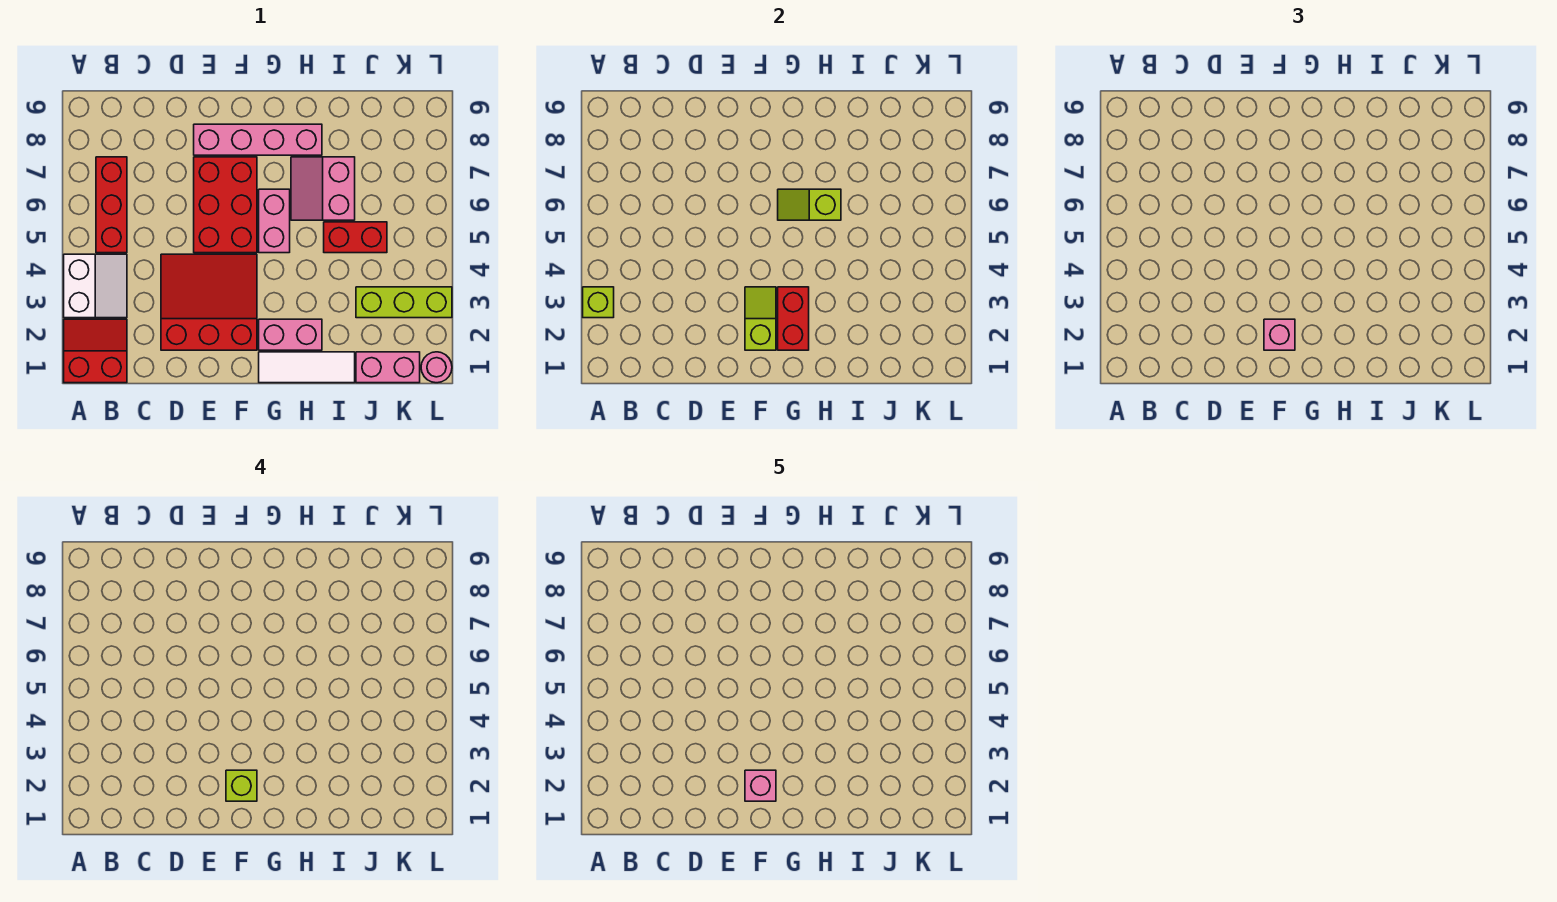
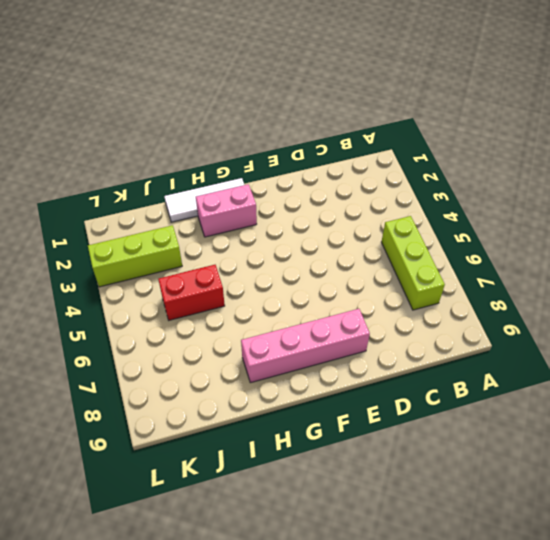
lime brick B5:B7 level 1 -> red brick B5:B7 level 1
none -> red slope A1:B2 level 1 top 1
none -> white slope A3:B4 level 1 top A
none -> red slope D2:F4 level 1 top 2

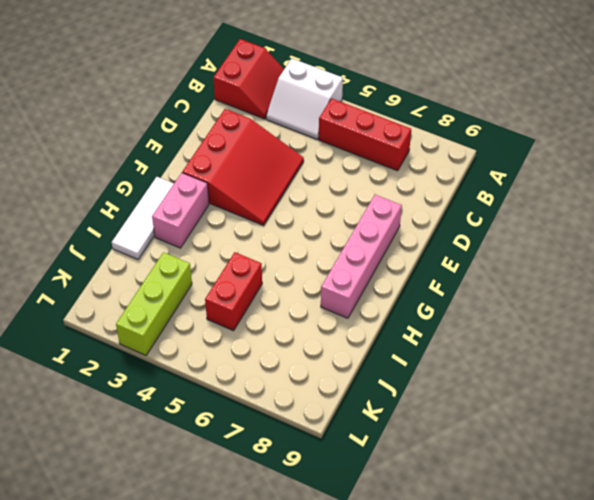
none -> red brick E5:F7 level 1
none -> pink brick G5:G6 level 1
none -> pink slope H6:I7 level 1 top I

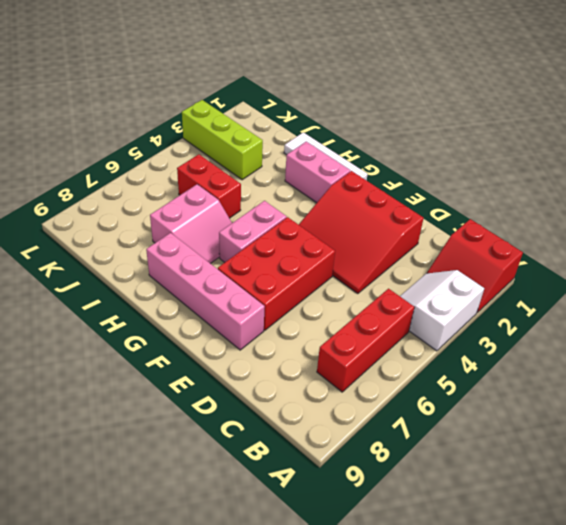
none -> pink brick J1:K1 level 1
none -> pink round brick L1 level 1
none -> lime brick A3 level 2

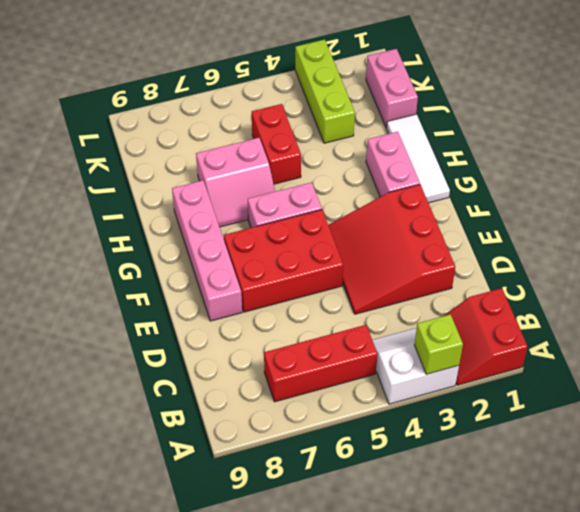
none -> pink round brick L1 level 1
none -> lime slope F2:F3 level 2 top 2
none -> red brick G2:G3 level 2

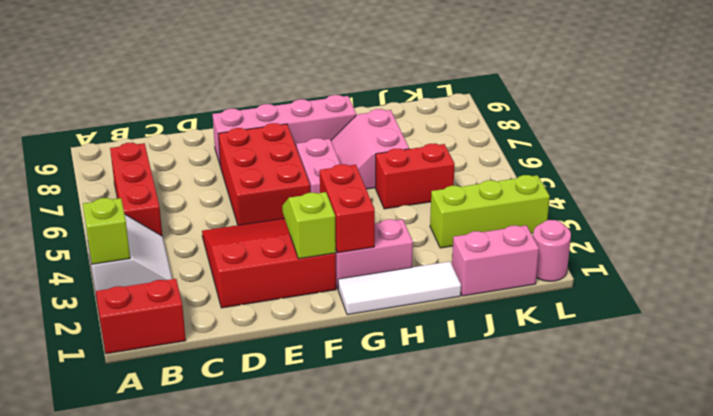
none -> lime slope G6:H6 level 2 top H
none -> pink brick F2 level 3
none -> lime brick F2 level 4

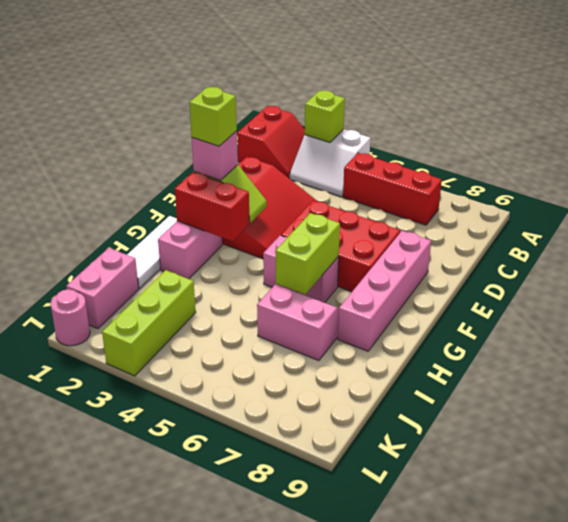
lime brick G6:H6 level 2 -> lime slope G6:H6 level 2 top H
none -> red brick I5:J5 level 1
none -> pink brick F2 level 5

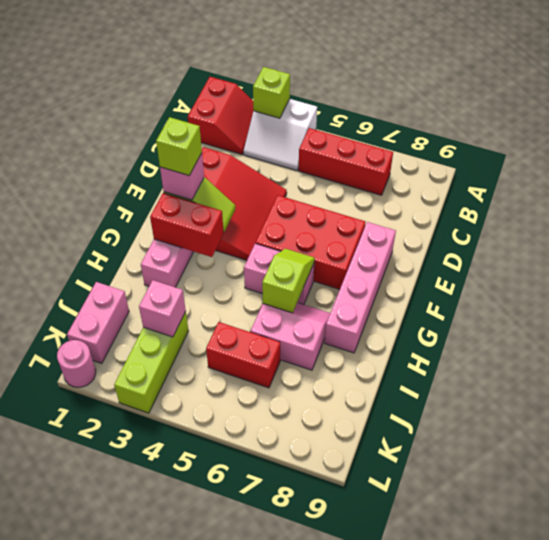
pink brick J3 level 2 -> pink brick F2 level 5
red brick J5:J6 level 1 -> red brick I5:J5 level 1
none -> white tile G1:I1 level 1

